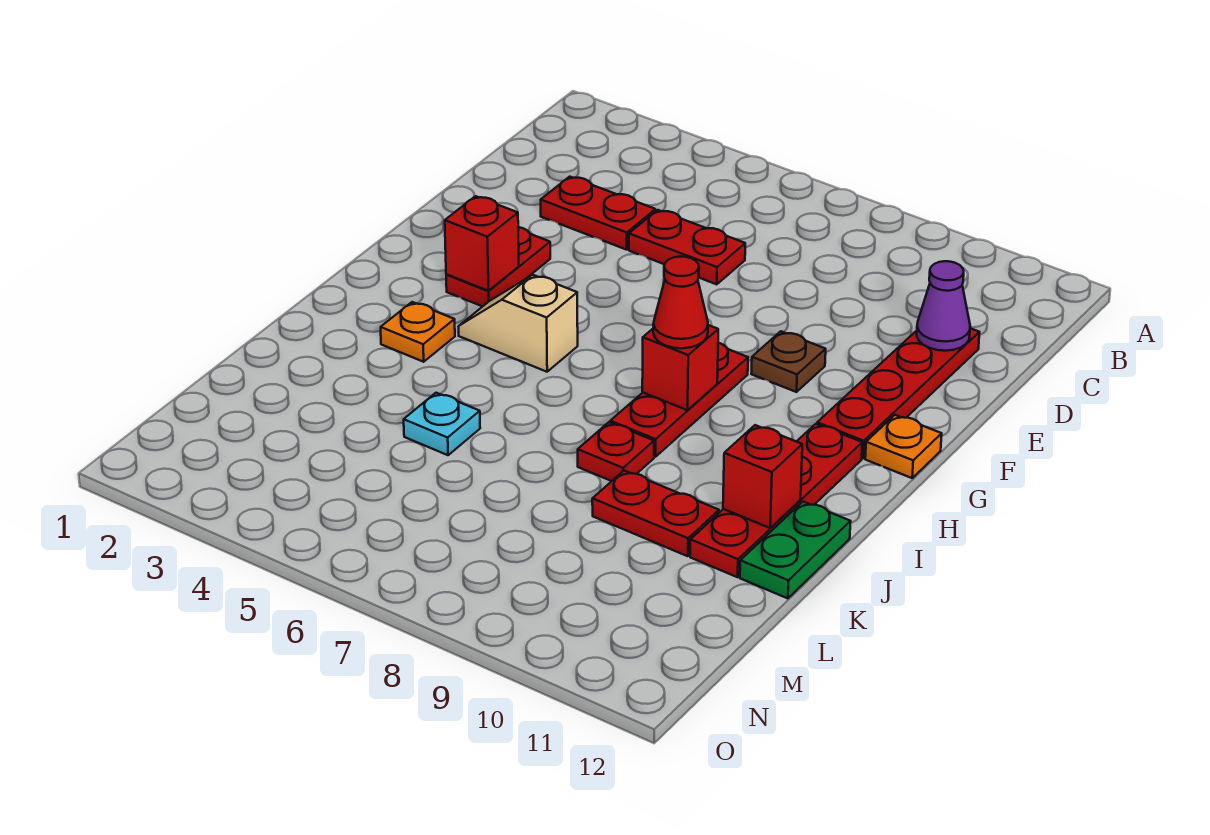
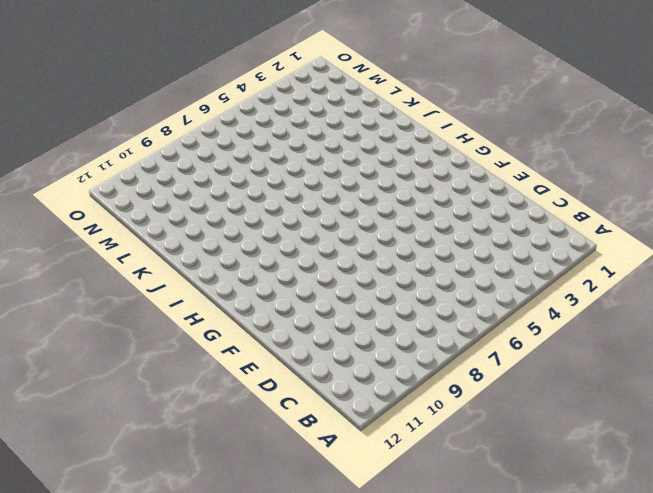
none -> red plate D3:D4 level 1
none -> red plate D5:D6 level 1
none -> red plate D11:G11 level 1

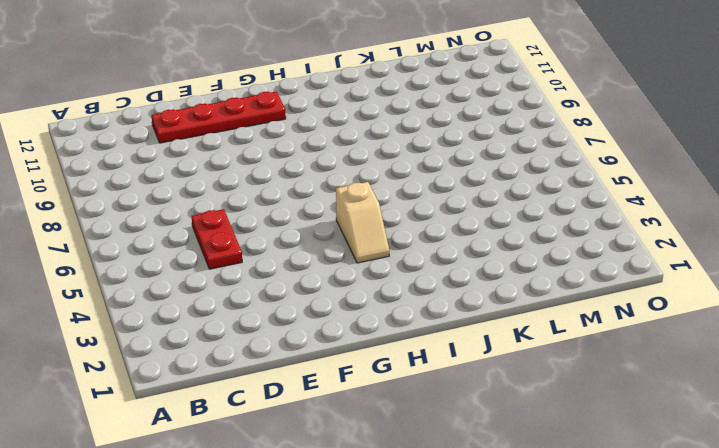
none -> red plate D3:D4 level 1
none -> red plate F3:G3 level 1
none -> brown plate F9 level 1

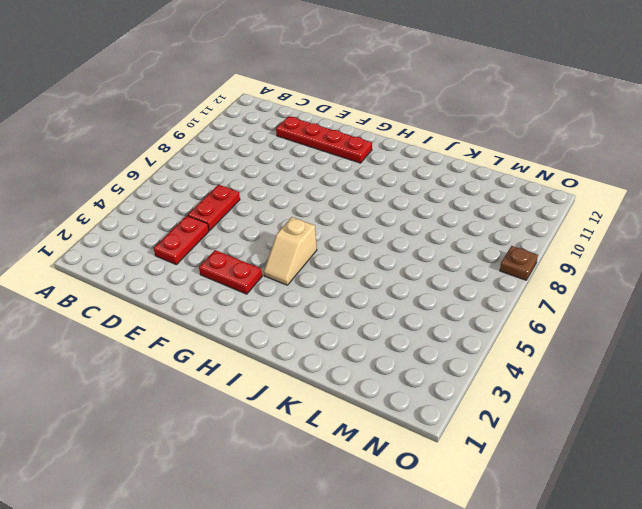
brown plate O8 level 1 -> brown plate F9 level 1
none -> red plate G8:I8 level 1
none -> orange plate G12 level 1
none -> red plate H11:K11 level 1

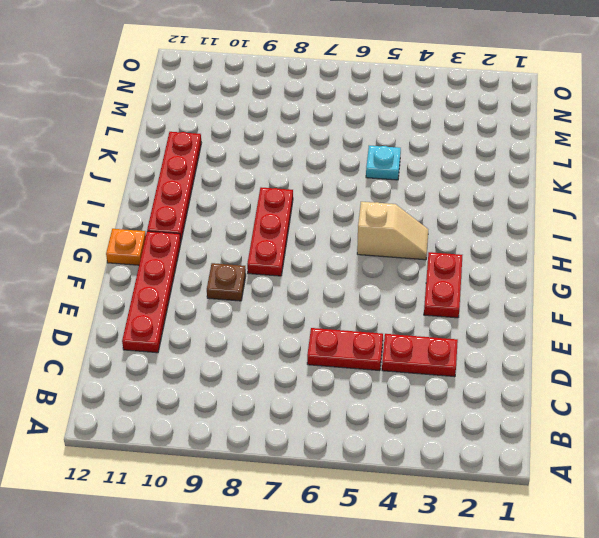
none -> orange plate I3 level 1
none -> red plate J8 level 1
none -> green plate J12:K12 level 1

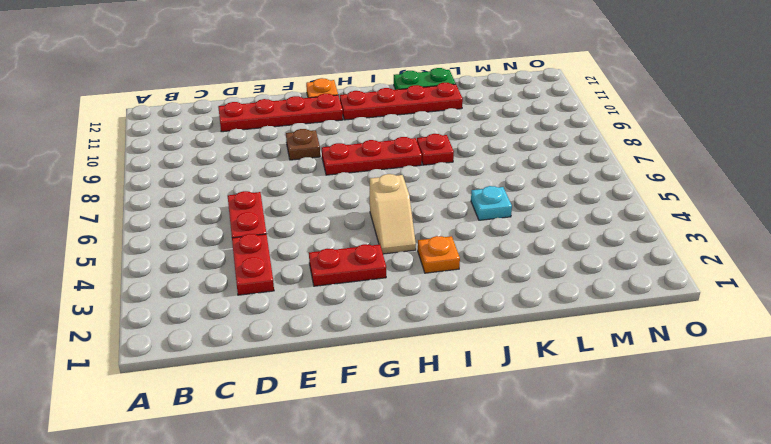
none -> red plate K9:K10 level 1
none -> purple cone D11 level 2
none -> red brick G3 level 2

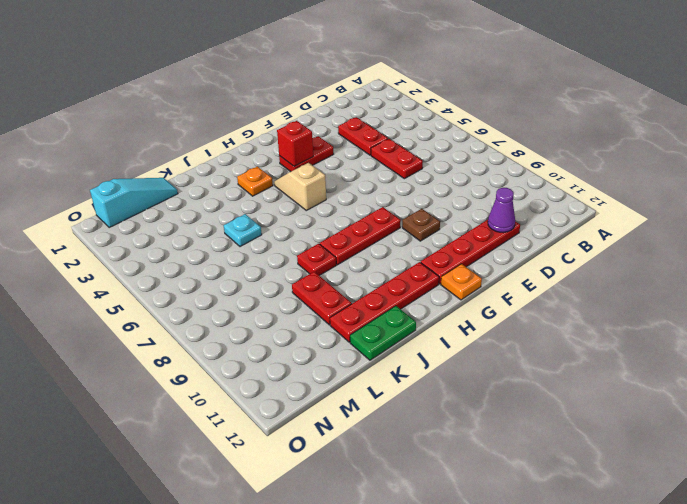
cyan slope L1:N1 level 1 top N -> none
none -> red brick H8 level 2
none -> red brick J11 level 2
none -> red cone H8 level 3

